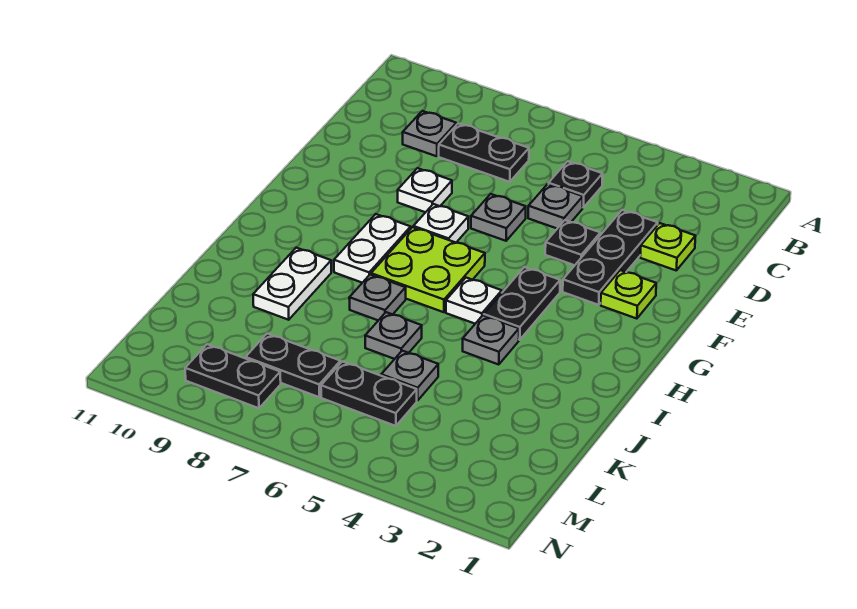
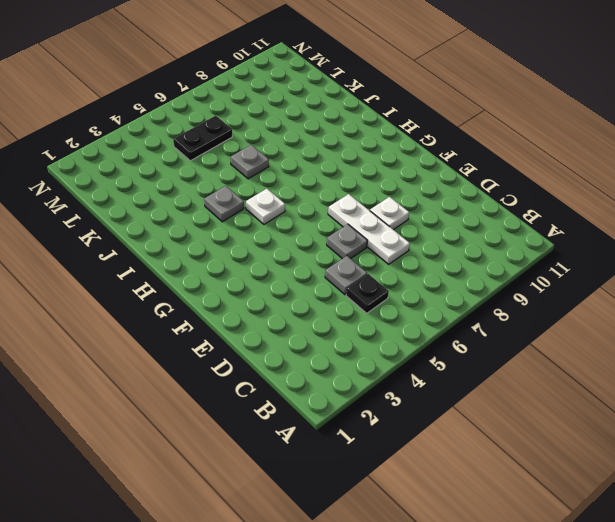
white plate D7:F7 level 1 -> white plate F7 level 1
none -> black plate C7:C8 level 1
none -> grey plate C9 level 1
none -> lime plate D2 level 1

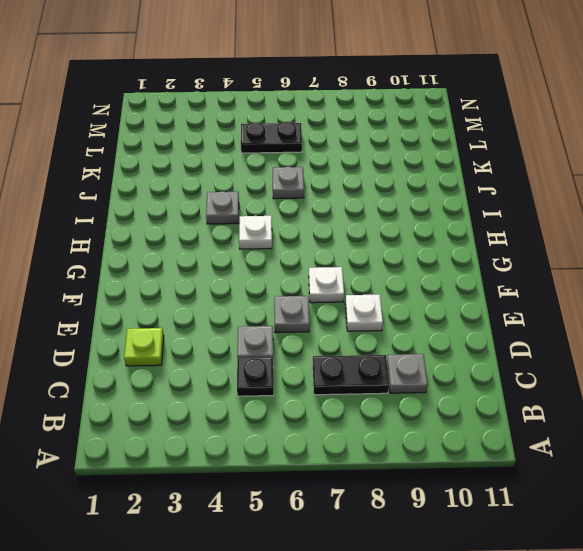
none -> black plate D3:F3 level 1
none -> black plate E4 level 1
none -> lime plate F2 level 1

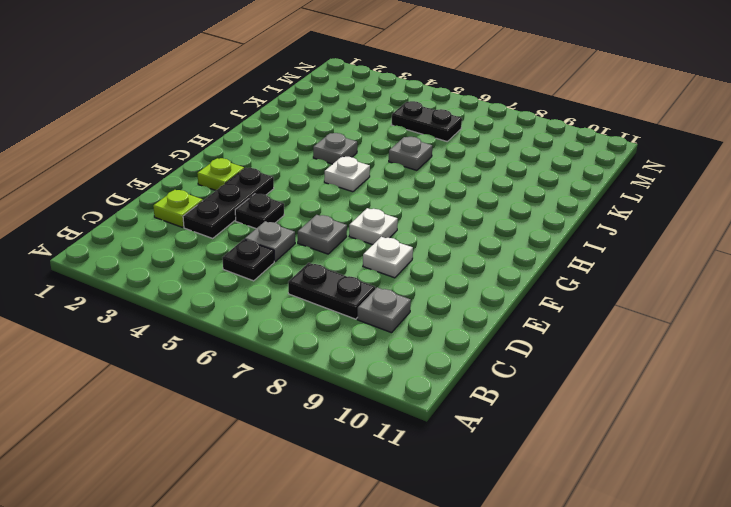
none -> black plate G4:H4 level 1
none -> lime plate G6:H7 level 1
none -> white plate G8:H8 level 1

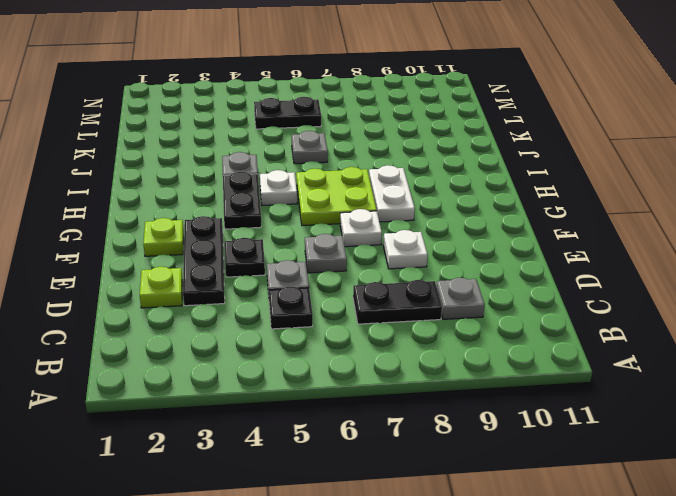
none -> grey plate I7 level 1
none -> white plate I9:J9 level 1
none -> grey plate K5 level 1

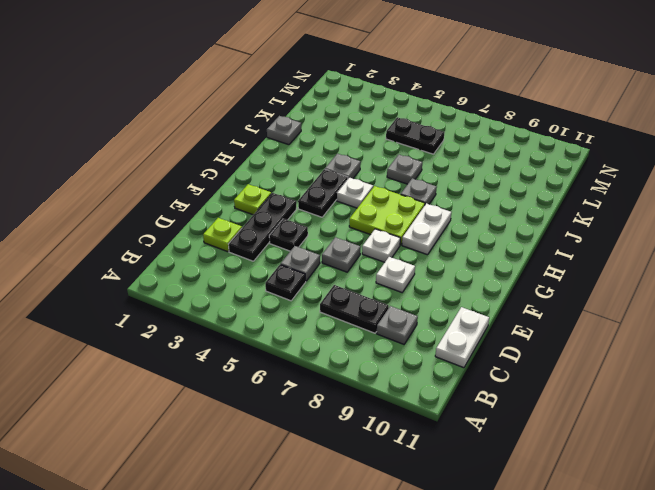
white plate C11:D11 level 1 -> white plate I9:J9 level 1
grey plate J1 level 1 -> grey plate K5 level 1
none -> black plate L7:L8 level 1
none -> black plate M8:M9 level 1

